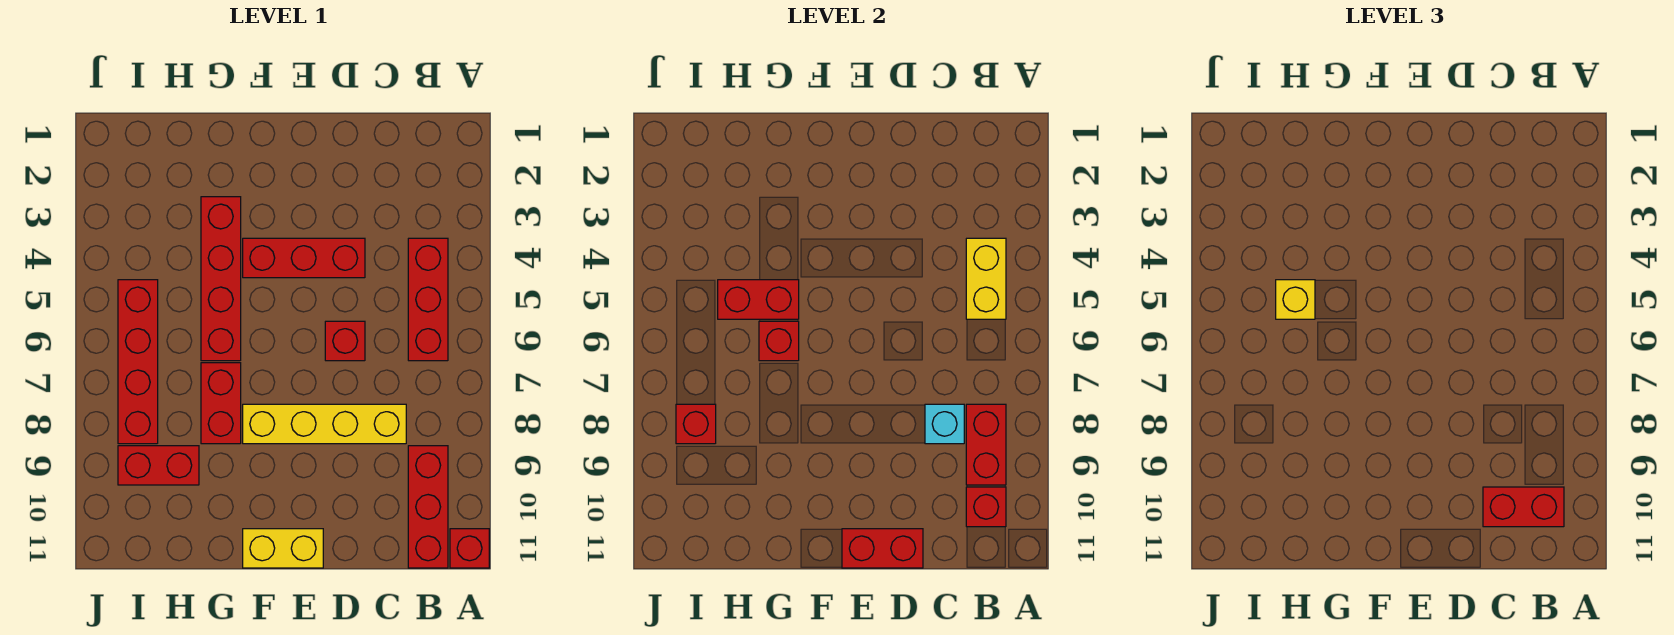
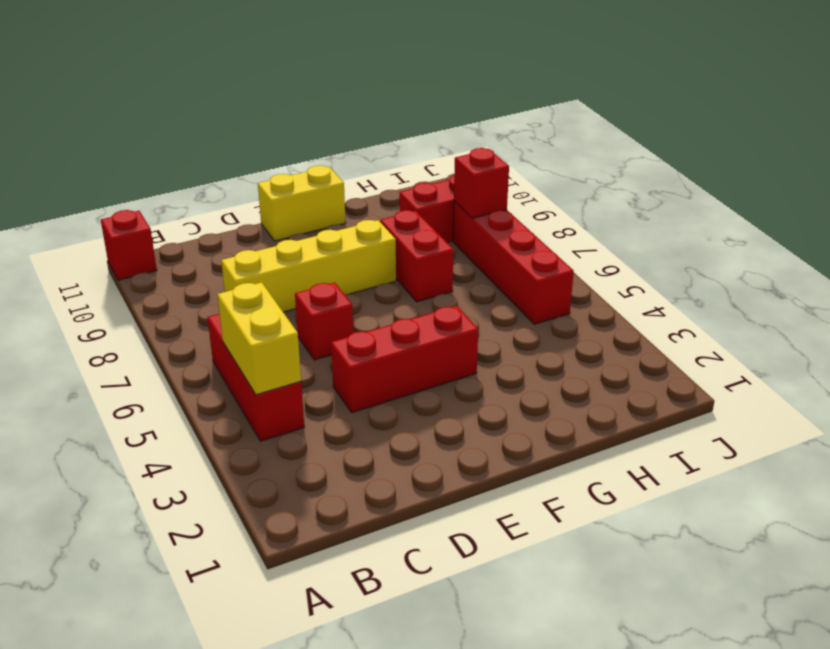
none -> red brick B9:B11 level 1
none -> red brick G3:G6 level 1
none -> red brick B8:B9 level 2

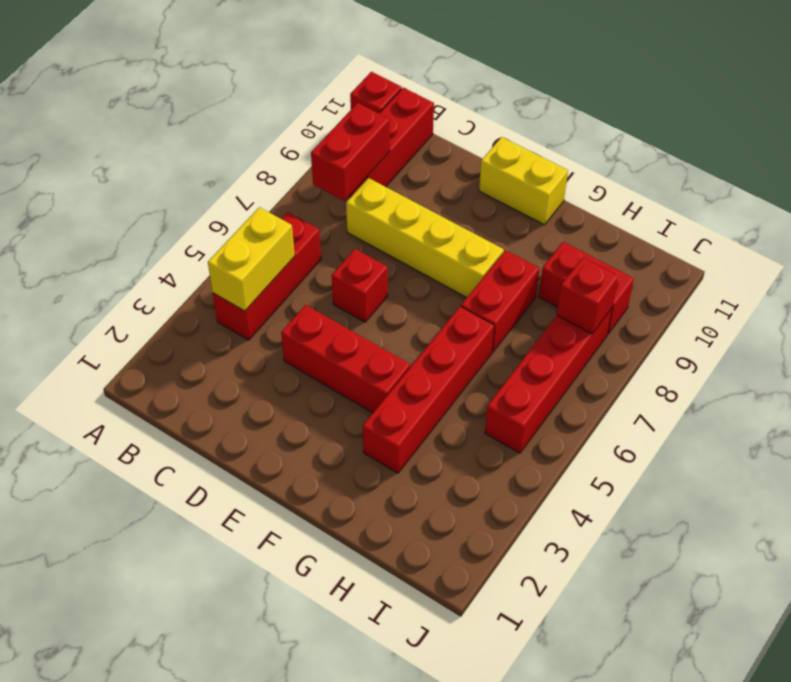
none -> red brick B10 level 2
none -> cyan brick C8 level 2
none -> red brick D11:E11 level 2

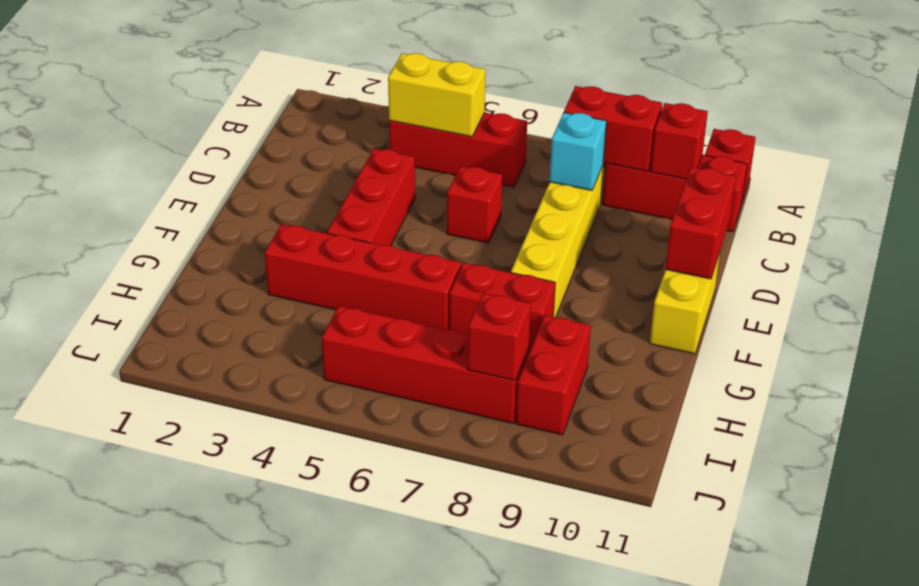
none -> red brick G5:H5 level 2
none -> red brick G6 level 2
none -> red brick B10:C10 level 3

